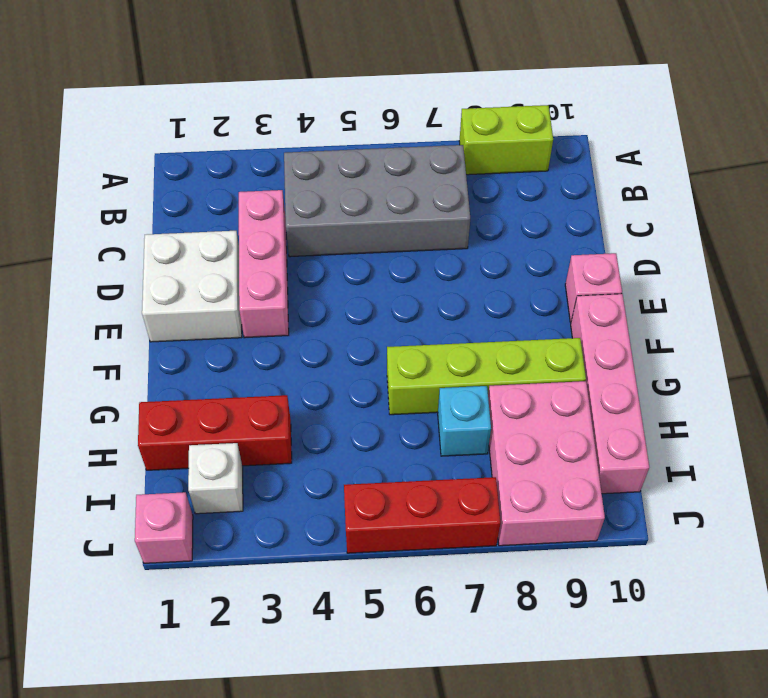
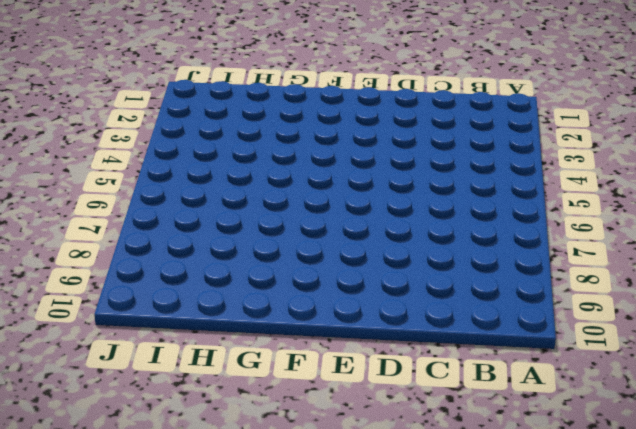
none -> lime brick A8:A9 level 1
none -> grey brick B4:C7 level 1
none -> pink brick C3:E3 level 1

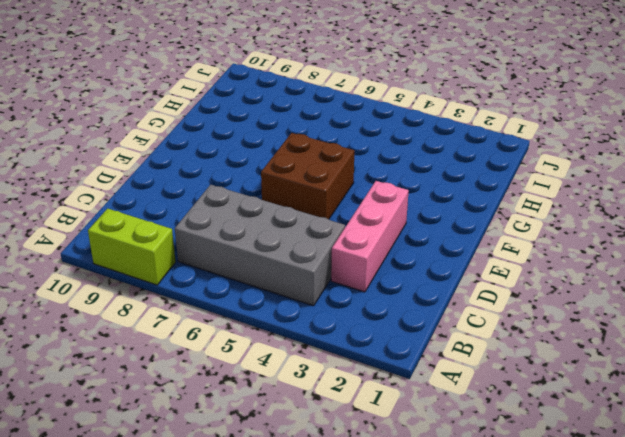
brown brick E5:F6 level 1 -> none
none -> white brick D1:E2 level 1
none -> pink brick E10 level 1
none -> pink brick F10:I10 level 1

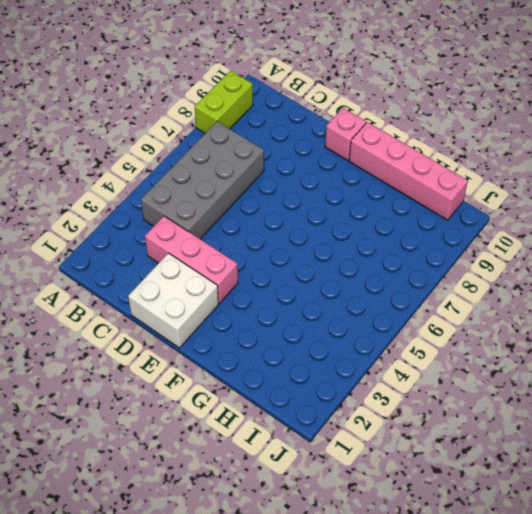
none -> lime brick G6:G9 level 1
none -> red brick H1:H3 level 1
none -> cyan brick H7 level 1

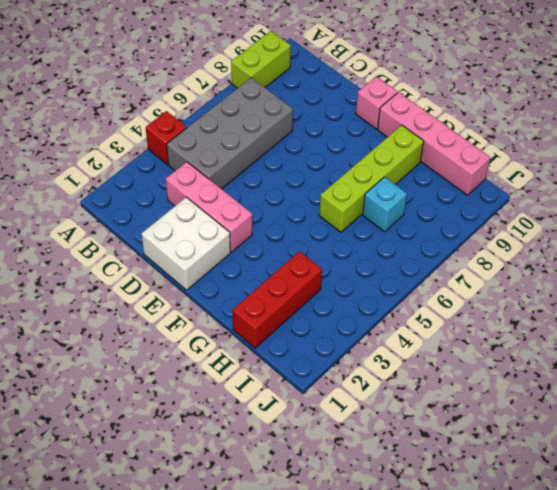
red brick A4 level 1 -> none
none -> pink brick H8:J9 level 1
none -> white brick I2 level 1
none -> pink brick J1 level 1

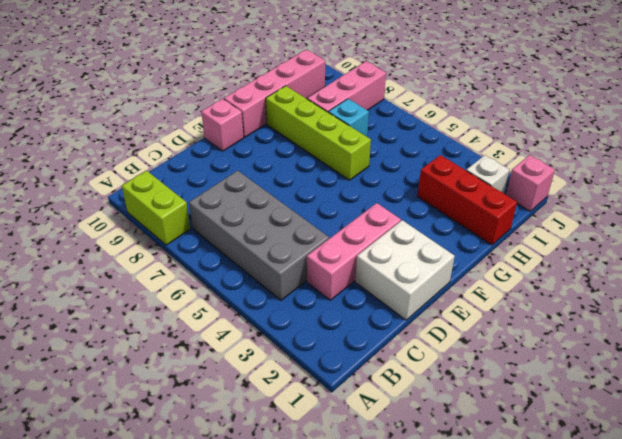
pink brick H8:J8 level 1 -> pink brick H8:J9 level 1
none -> red brick J5:J7 level 1

